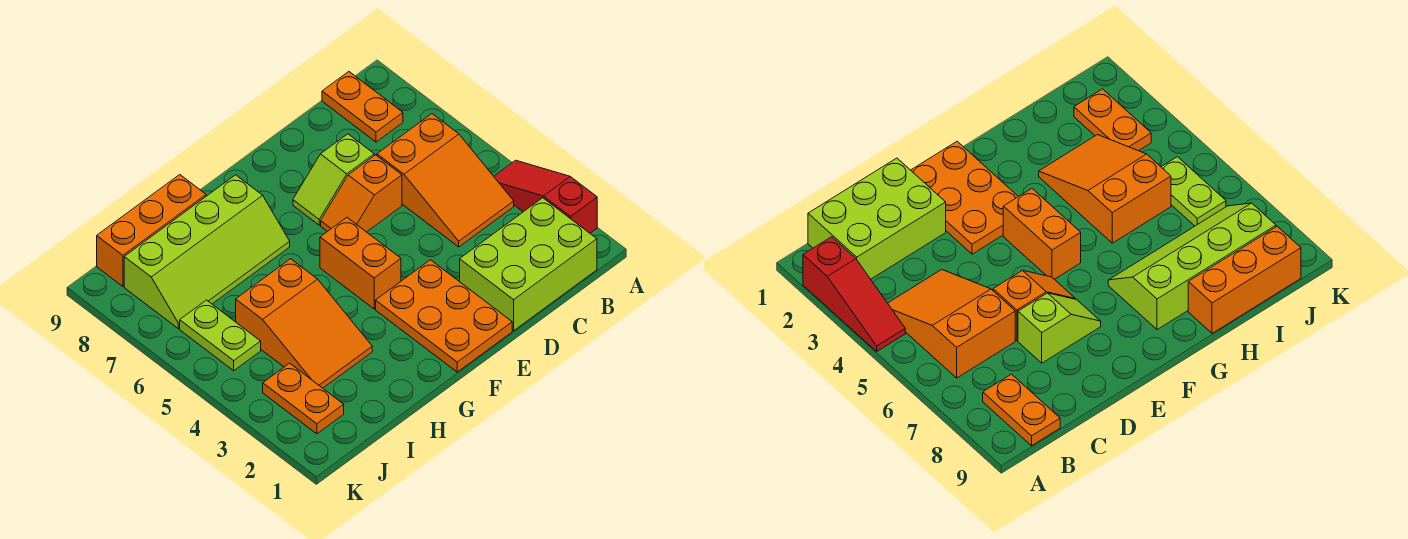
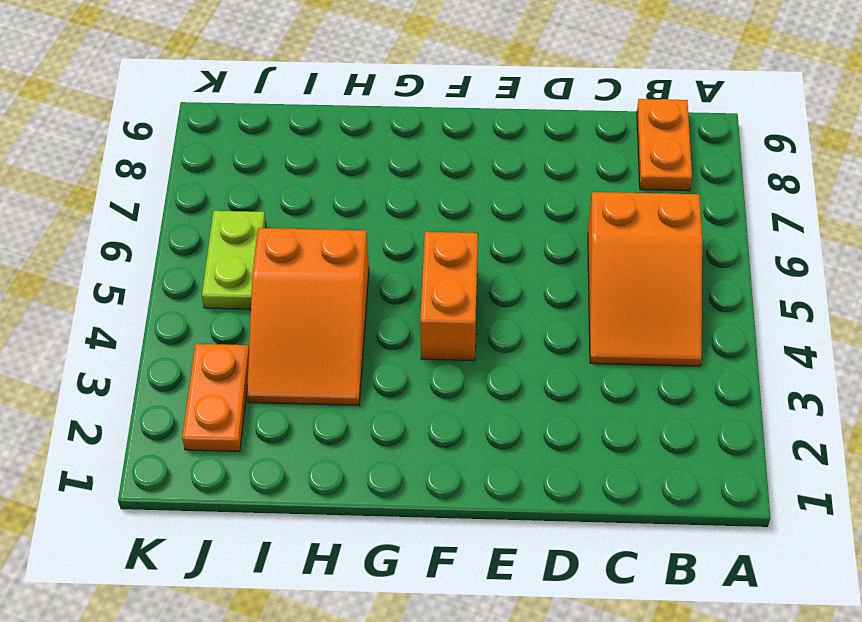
none -> red slope A2:A4 level 1 top 2
none -> lime brick B1:D2 level 1
none -> orange slope D6:E6 level 1 top D

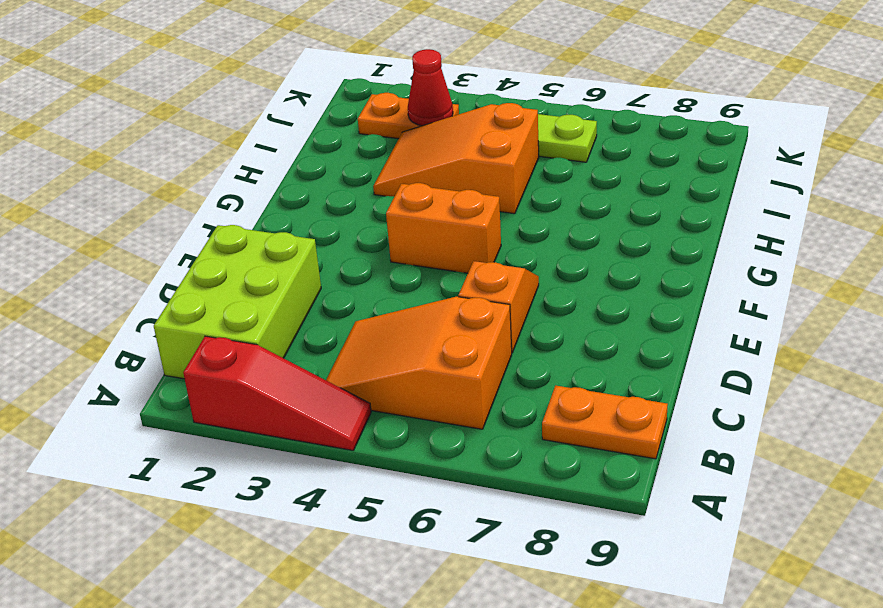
red cone J3 level 2 -> none
none -> lime slope D7:E7 level 1 top D
none -> orange plate E1:F3 level 1
none -> lime slope G7:J8 level 1 top 8

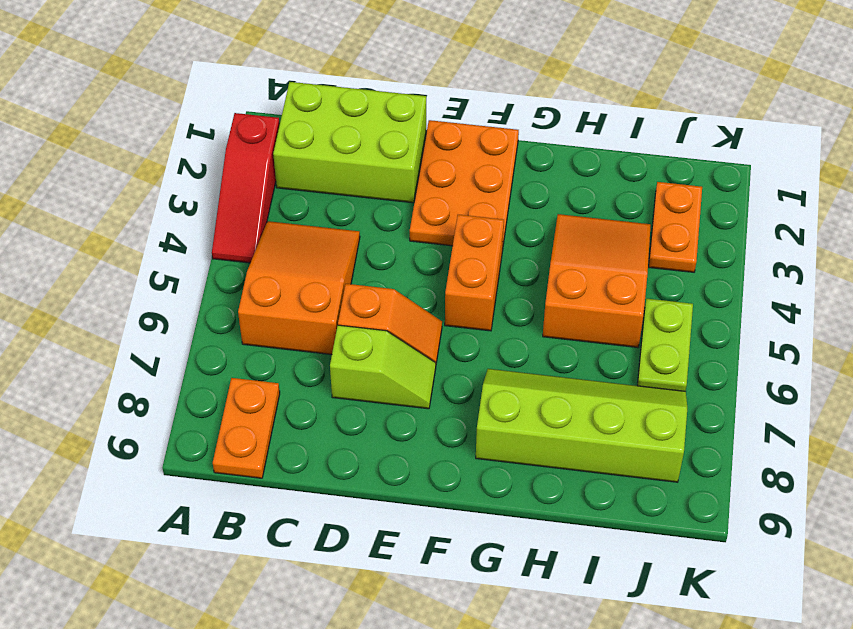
none -> orange brick H9:J9 level 1

